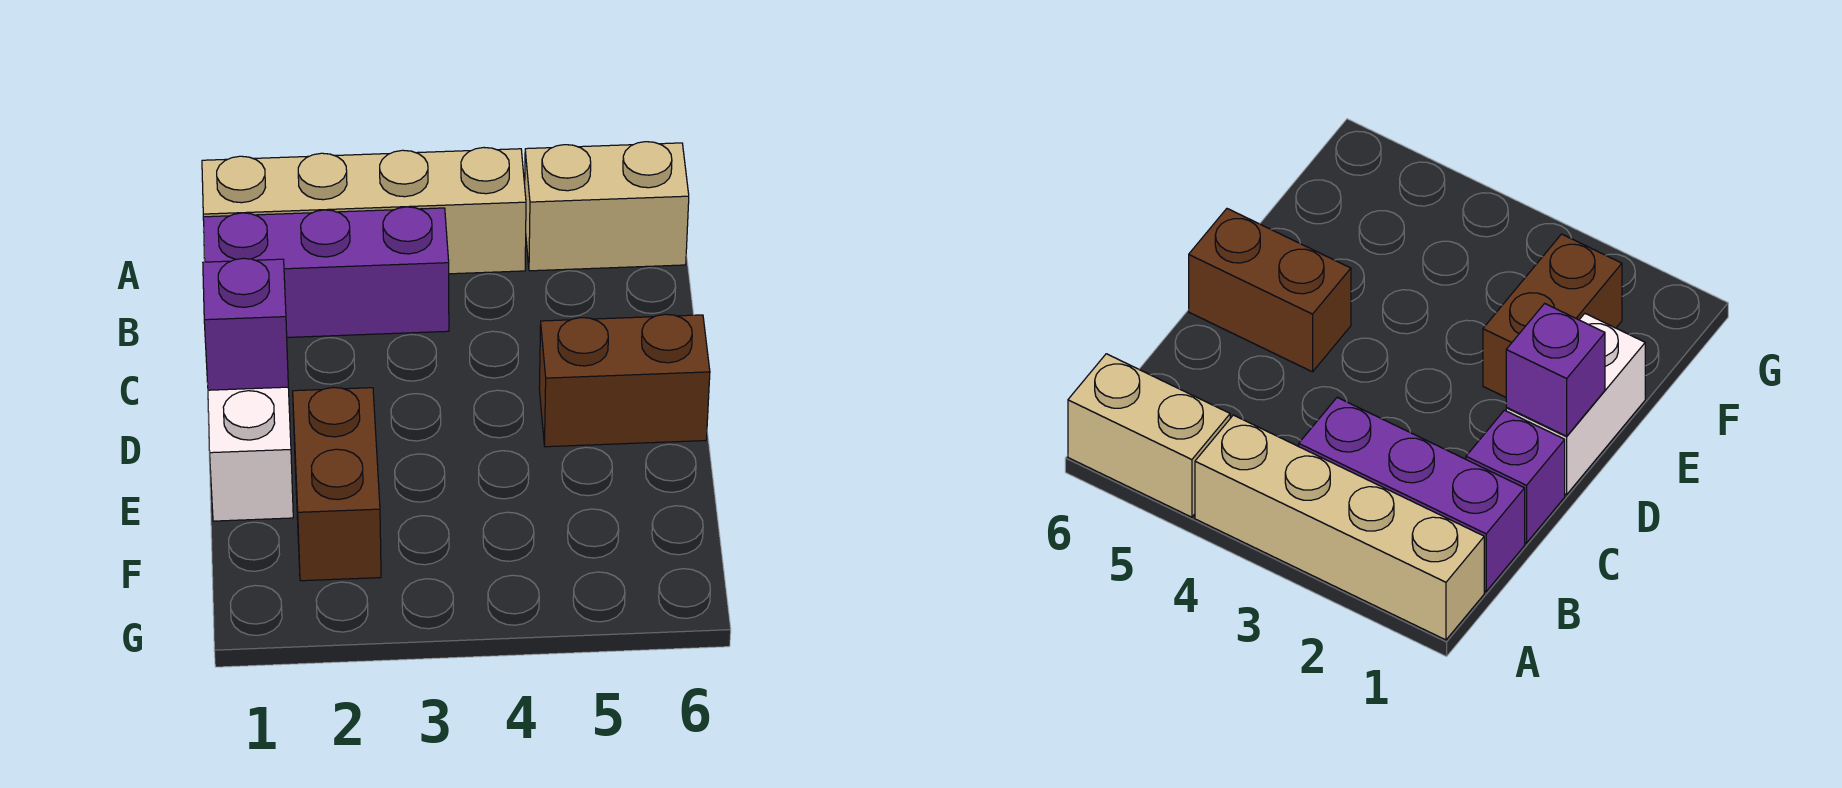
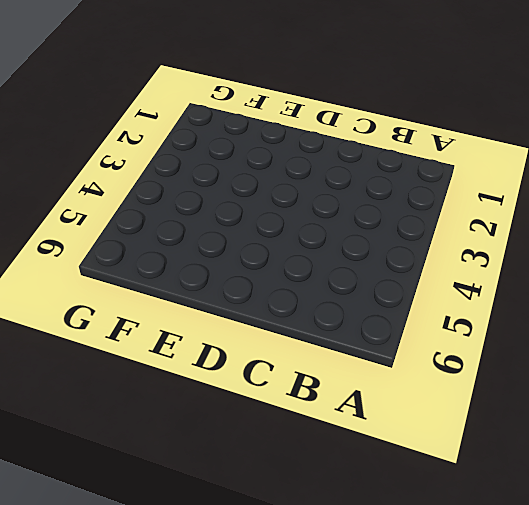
none -> tan brick A1:A4 level 1
none -> tan brick A5:A6 level 1

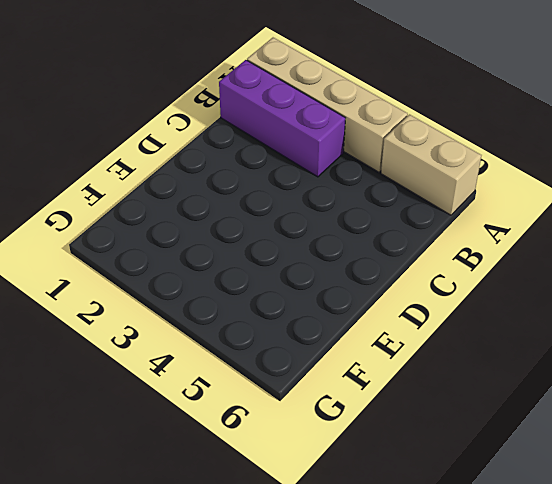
none -> purple brick C1 level 1
none -> white brick D1:E1 level 1

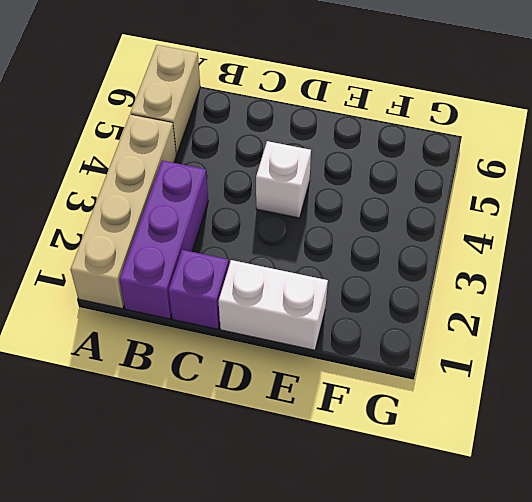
white brick D4 level 1 -> none
none -> brown brick D5:D6 level 1
none -> brown brick E2:F2 level 1

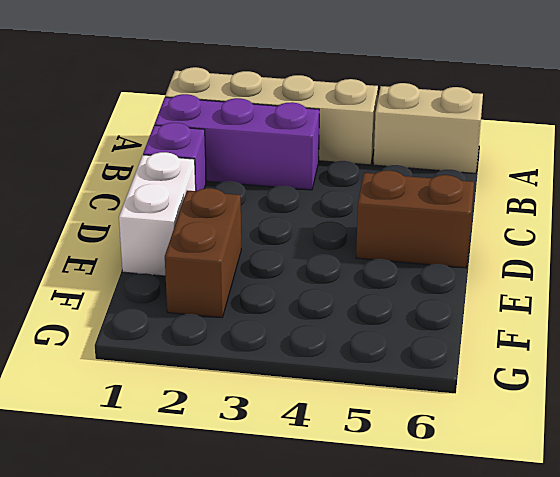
none -> purple brick D1 level 2

